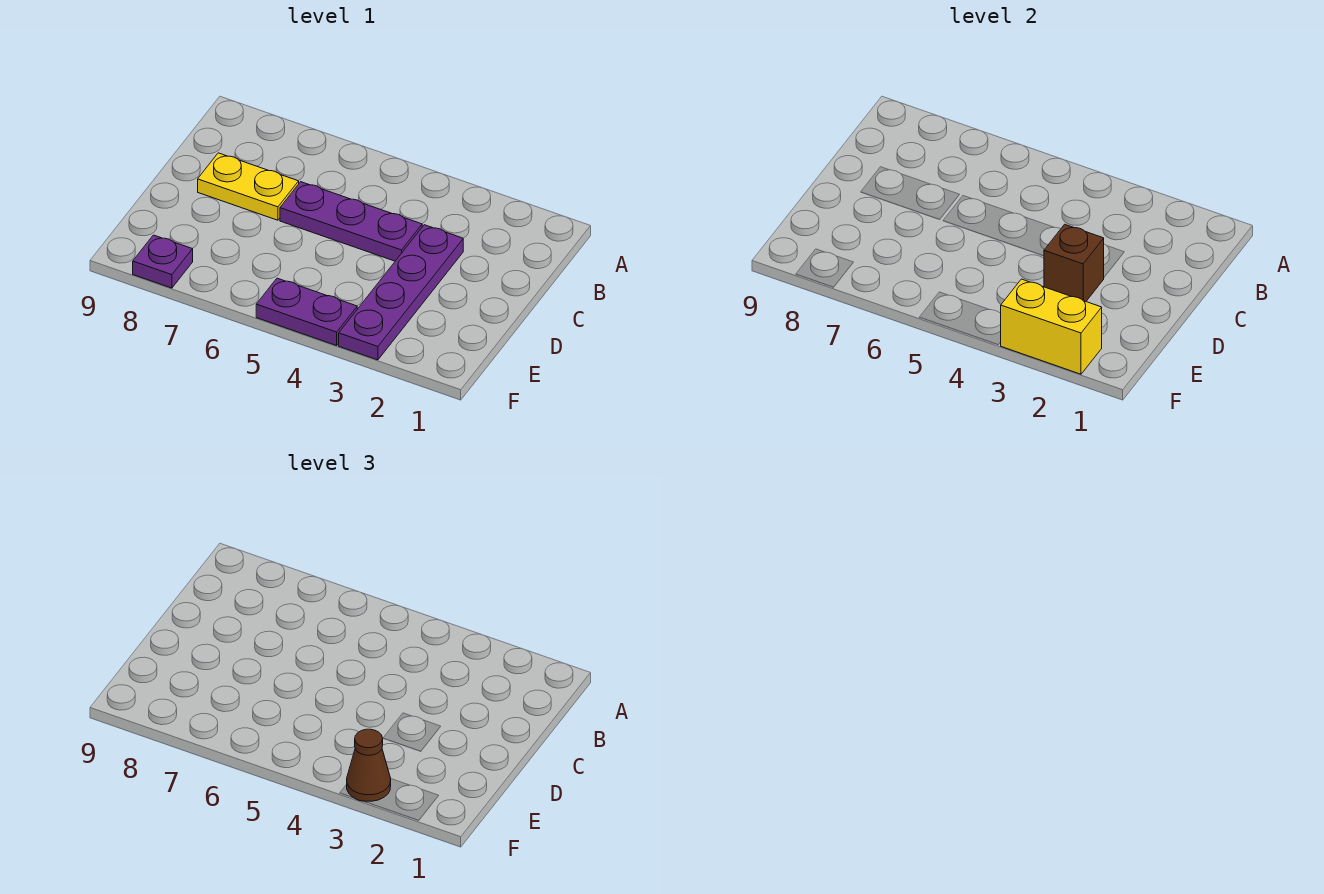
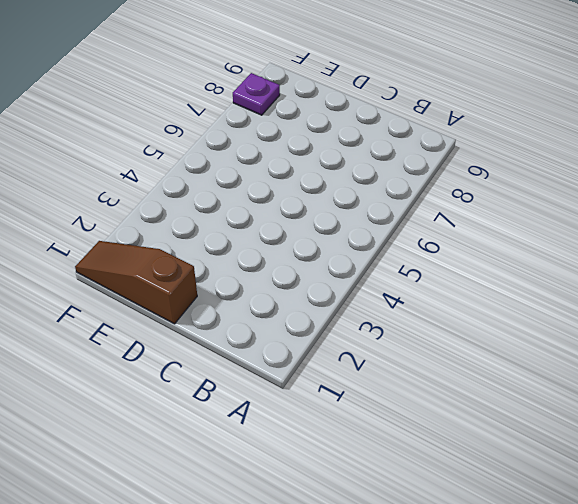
brown slope D1:F1 level 1 top D -> none
none -> purple plate C3:F3 level 1
none -> purple plate C4:C6 level 1

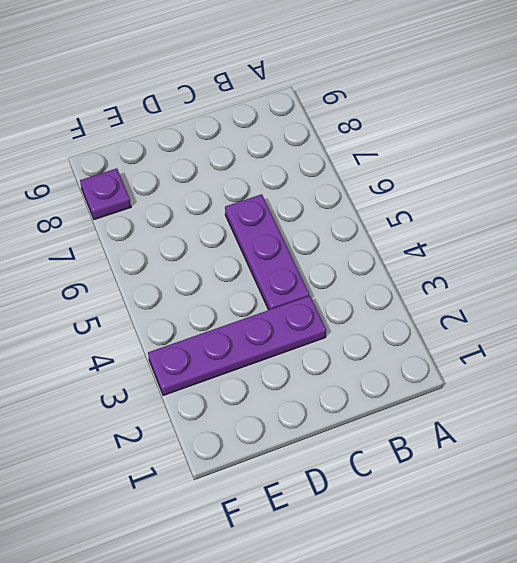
none -> yellow plate C7:C8 level 1
none -> purple plate F4:F5 level 1

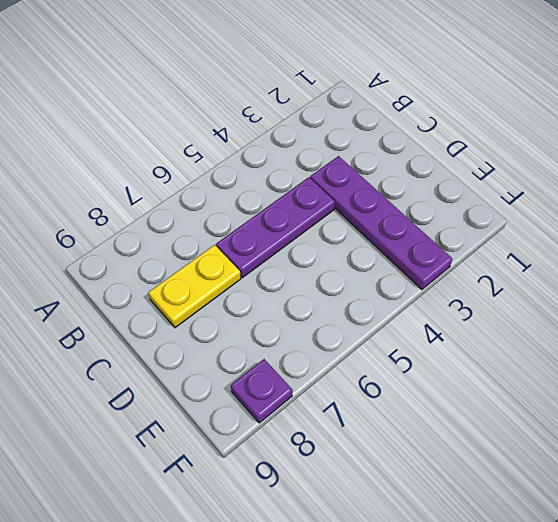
none -> purple plate F4:F5 level 1
none -> brown brick D3 level 2

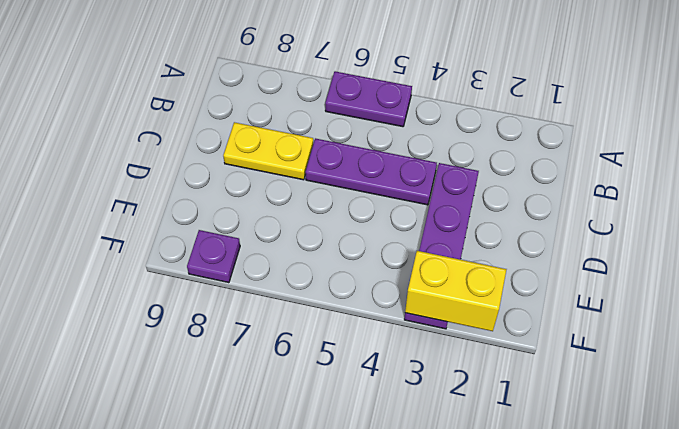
purple plate A5:A6 level 1 -> purple plate F4:F5 level 1
none -> brown brick D3 level 2
none -> brown cone F3 level 3

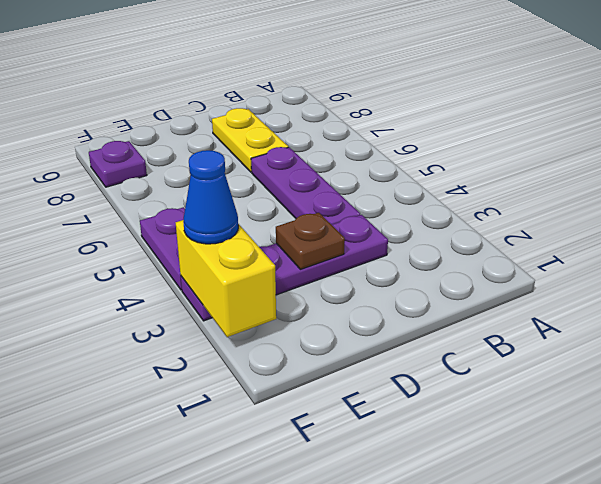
brown plate D3 level 2 -> brown brick D3 level 2
blue cone F3 level 3 -> brown cone F3 level 3

